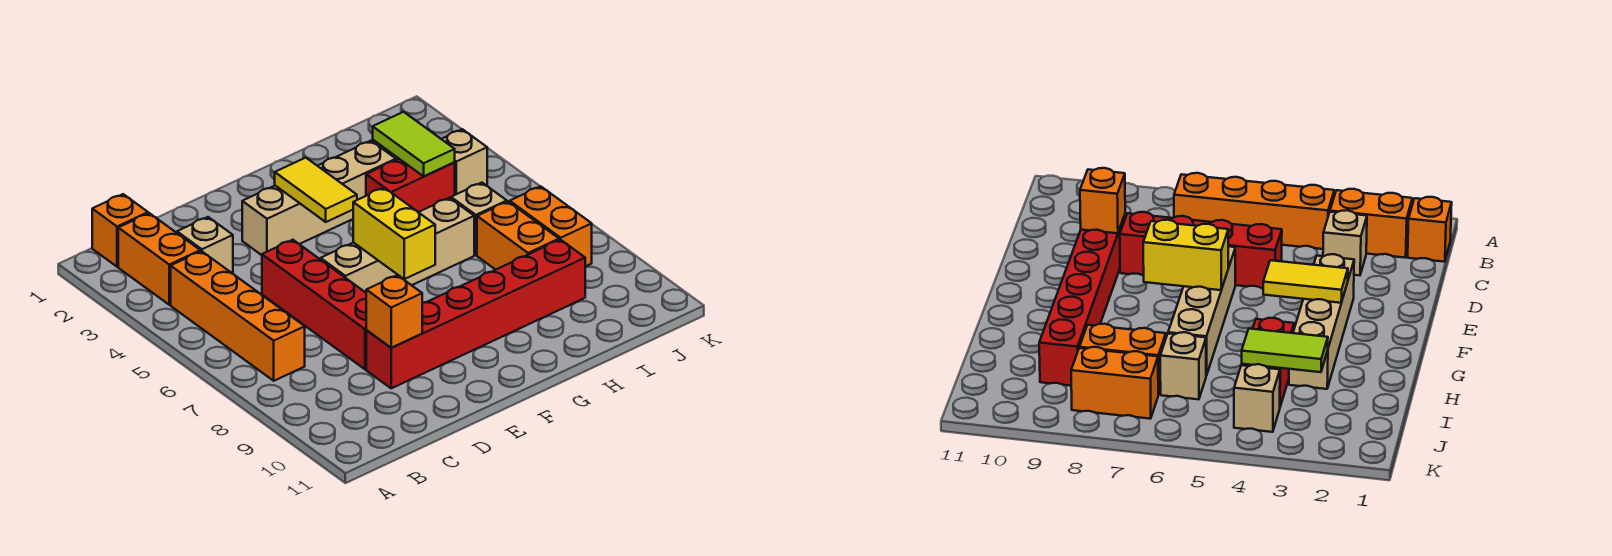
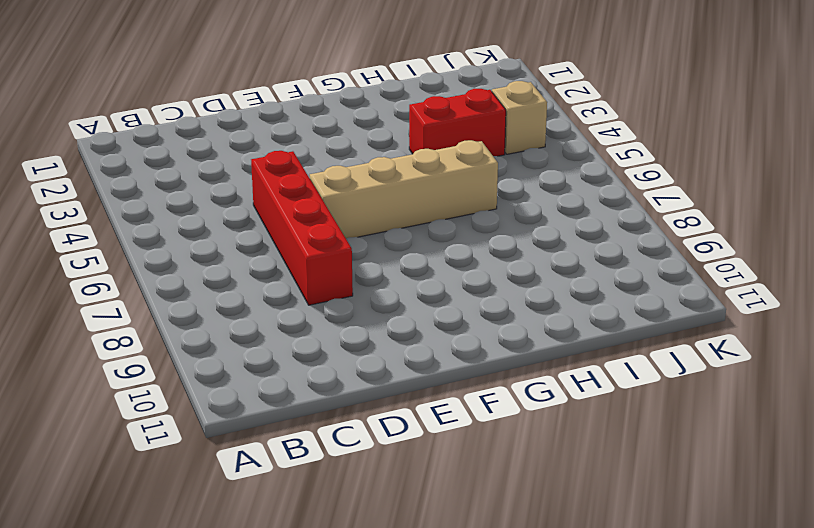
none -> orange brick B1 level 1
none -> orange brick B2:B3 level 1
none -> orange brick B4:B7 level 1

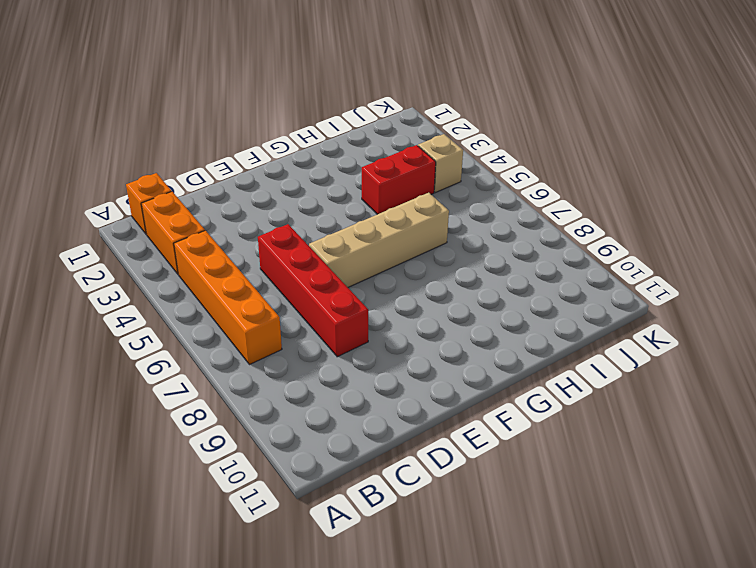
none -> tan brick C3 level 1
none -> red brick D9:I9 level 1
none -> tan brick E3:H3 level 1

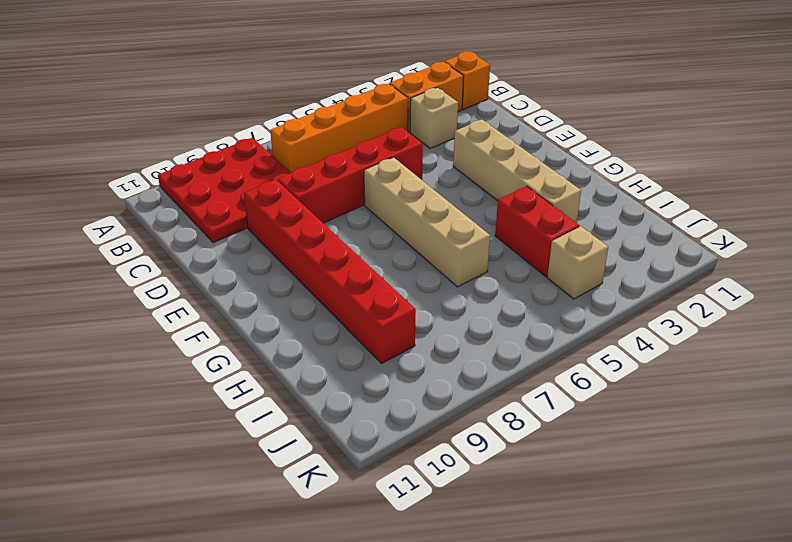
red plate A8:C10 level 1 -> none
none -> tan brick I6 level 1
none -> orange brick I7:I8 level 1
none -> orange brick J7:J8 level 1

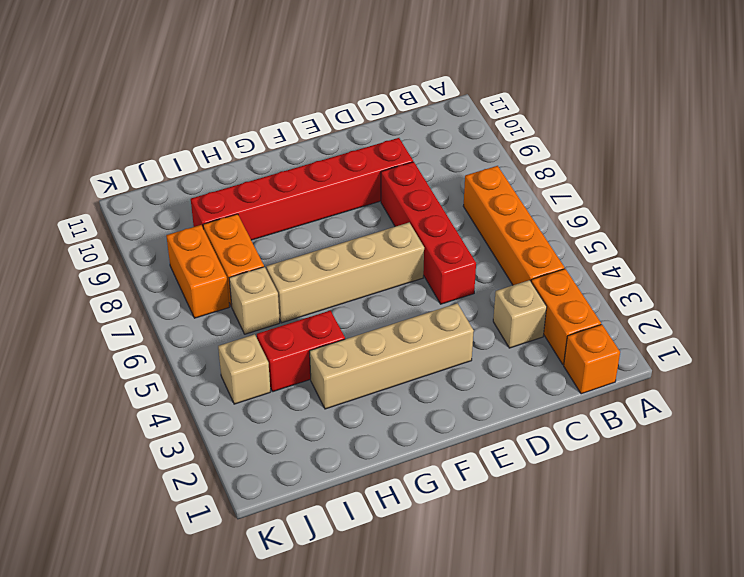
none -> orange brick D9 level 2
none -> yellow tile F3:F4 level 2
none -> yellow brick F6:F7 level 2

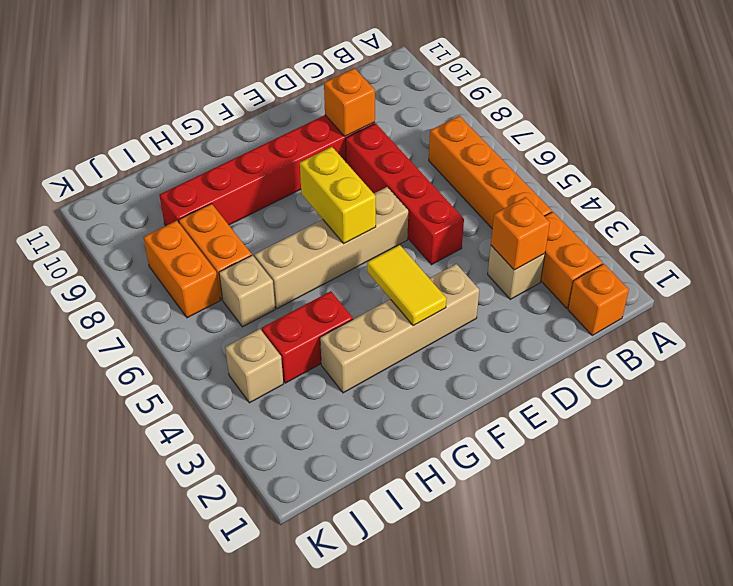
orange brick C3 level 2 -> none
none -> lime tile I3:I4 level 2

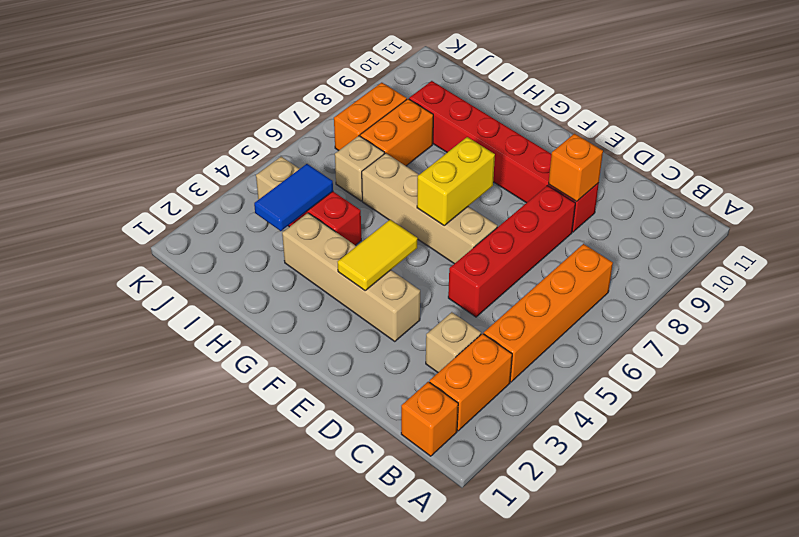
blue tile I3:I4 level 2 -> lime tile I3:I4 level 2

